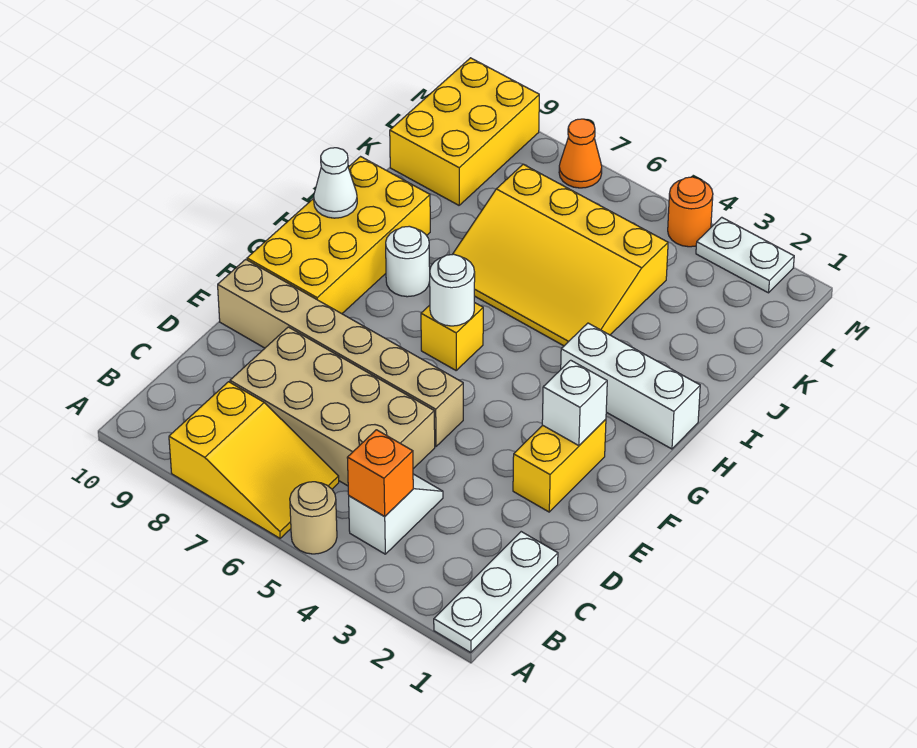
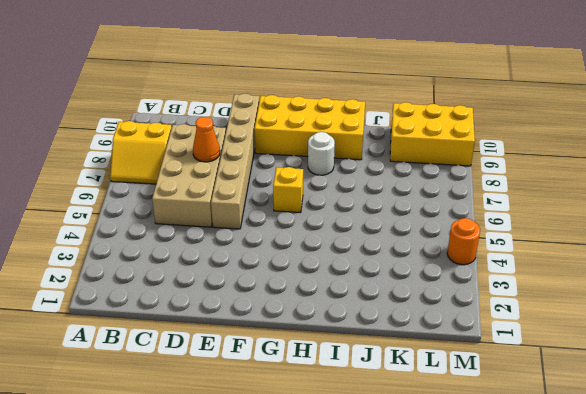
yellow slope A7:B8 level 1 top 8 -> yellow slope A6:B8 level 1 top 8
orange cone D7 level 2 -> orange cone M7 level 1
none -> white plate A1:C1 level 1
none -> tan round brick A5 level 1
none -> white slope B4:C4 level 1 top B

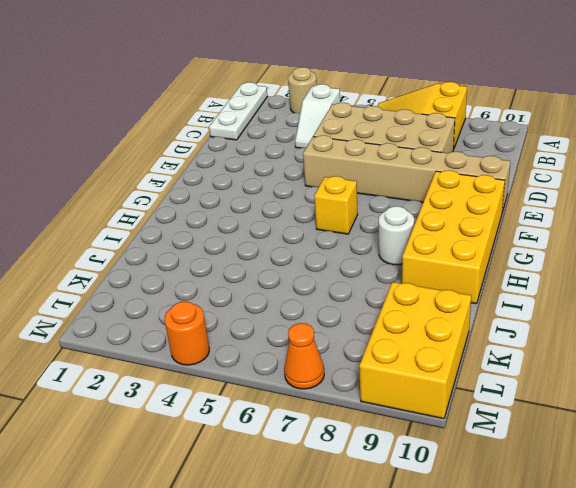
tan round brick A3 level 1 -> tan round brick A5 level 1
none -> yellow brick E2:F2 level 1
none -> white brick H1:H3 level 1
none -> yellow slope I4:K7 level 1 top K

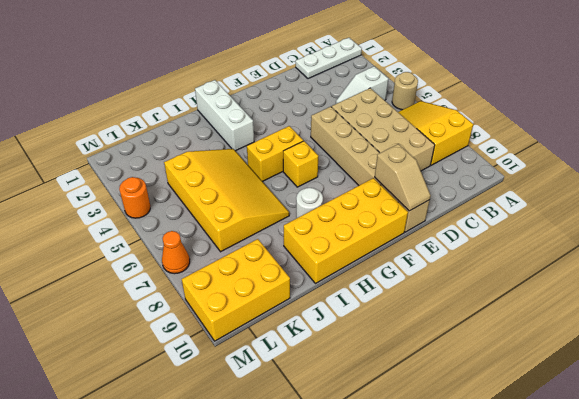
tan slope E9:E10 level 2 top 9 -> none
yellow brick G5:H5 level 1 -> yellow brick E2:F2 level 1
none -> white plate M2:M3 level 1
none -> orange brick B4 level 2
none -> white brick F2 level 2

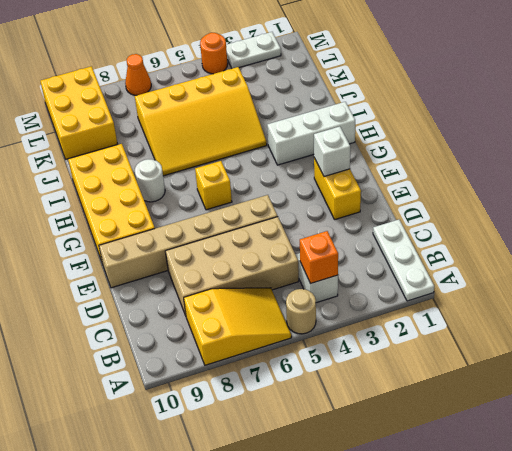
none -> white round brick G6 level 2
none -> white cone H10 level 2

